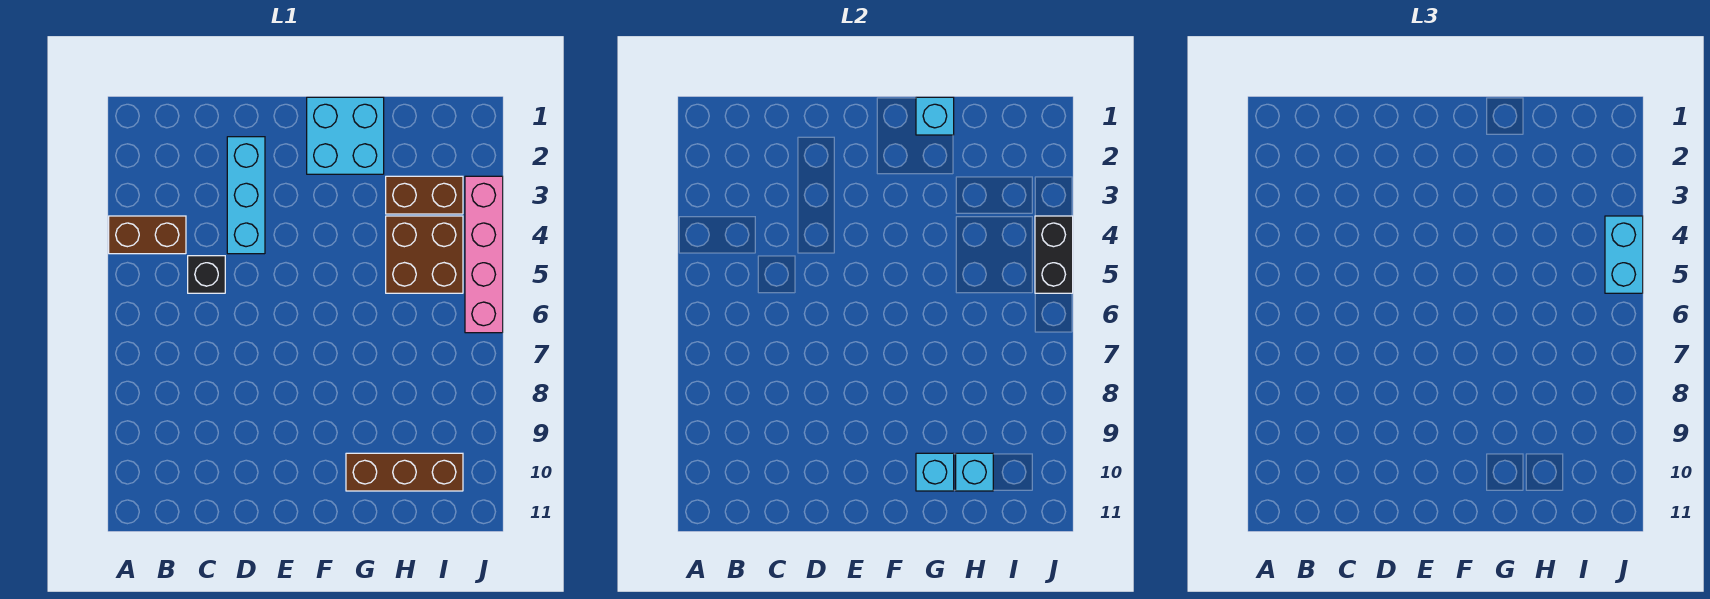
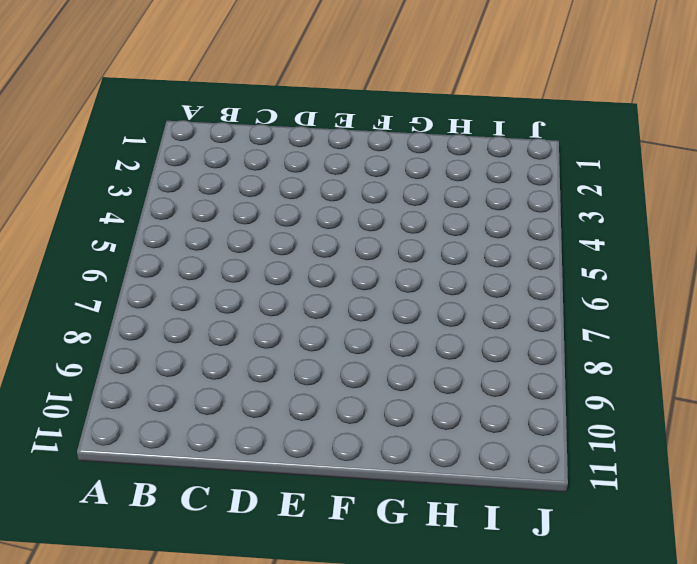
none -> brown brick A4:B4 level 1
none -> black brick C5 level 1
none -> cyan brick D2:D4 level 1

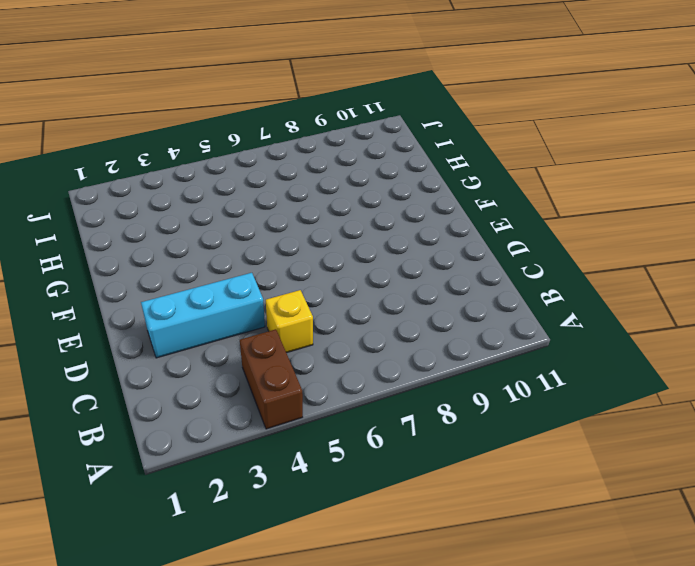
yellow brick C5 level 1 -> black brick C5 level 1
none -> cyan brick F1:G2 level 1
none -> brown brick G10:I10 level 1
none -> brown brick H3:I3 level 1

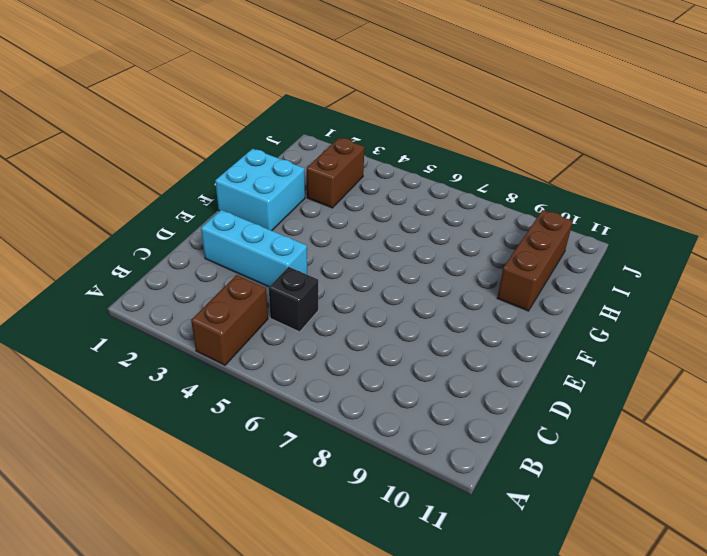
none -> brown brick H4:I5 level 1
none -> pink brick J3:J6 level 1
none -> cyan brick G1 level 2

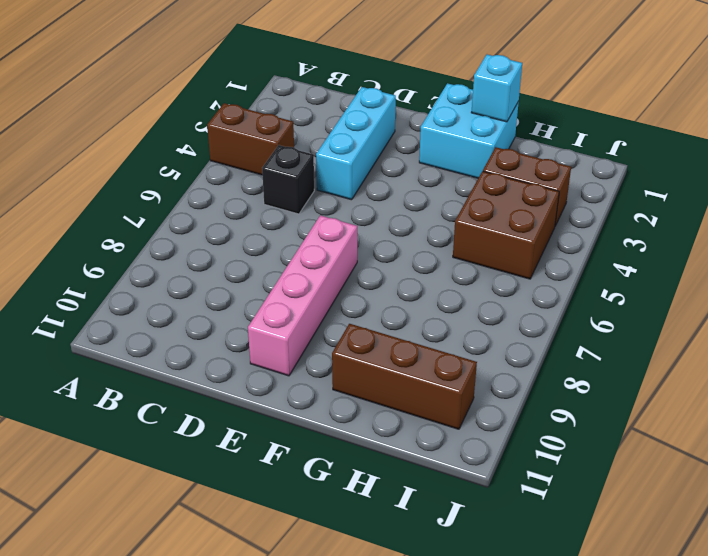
pink brick E7:E10 level 1 -> pink brick J3:J6 level 1
none -> cyan brick G10 level 2
none -> cyan brick H10 level 2
none -> black brick J4:J5 level 2

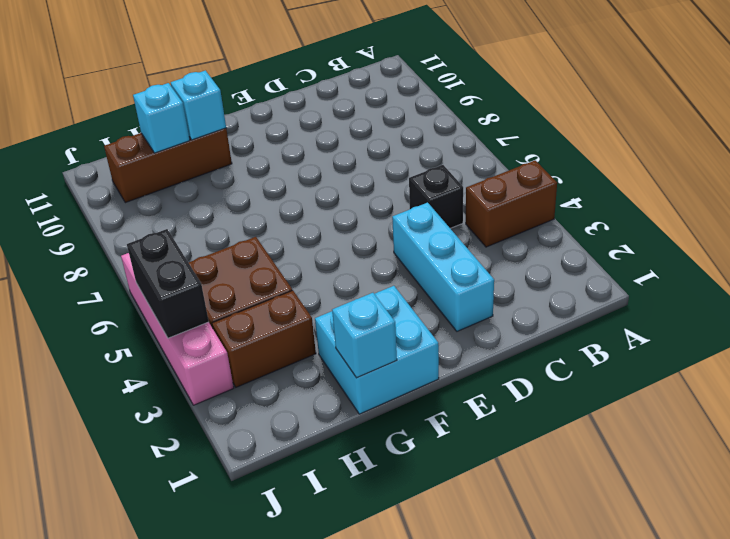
none -> cyan brick J4:J5 level 3

